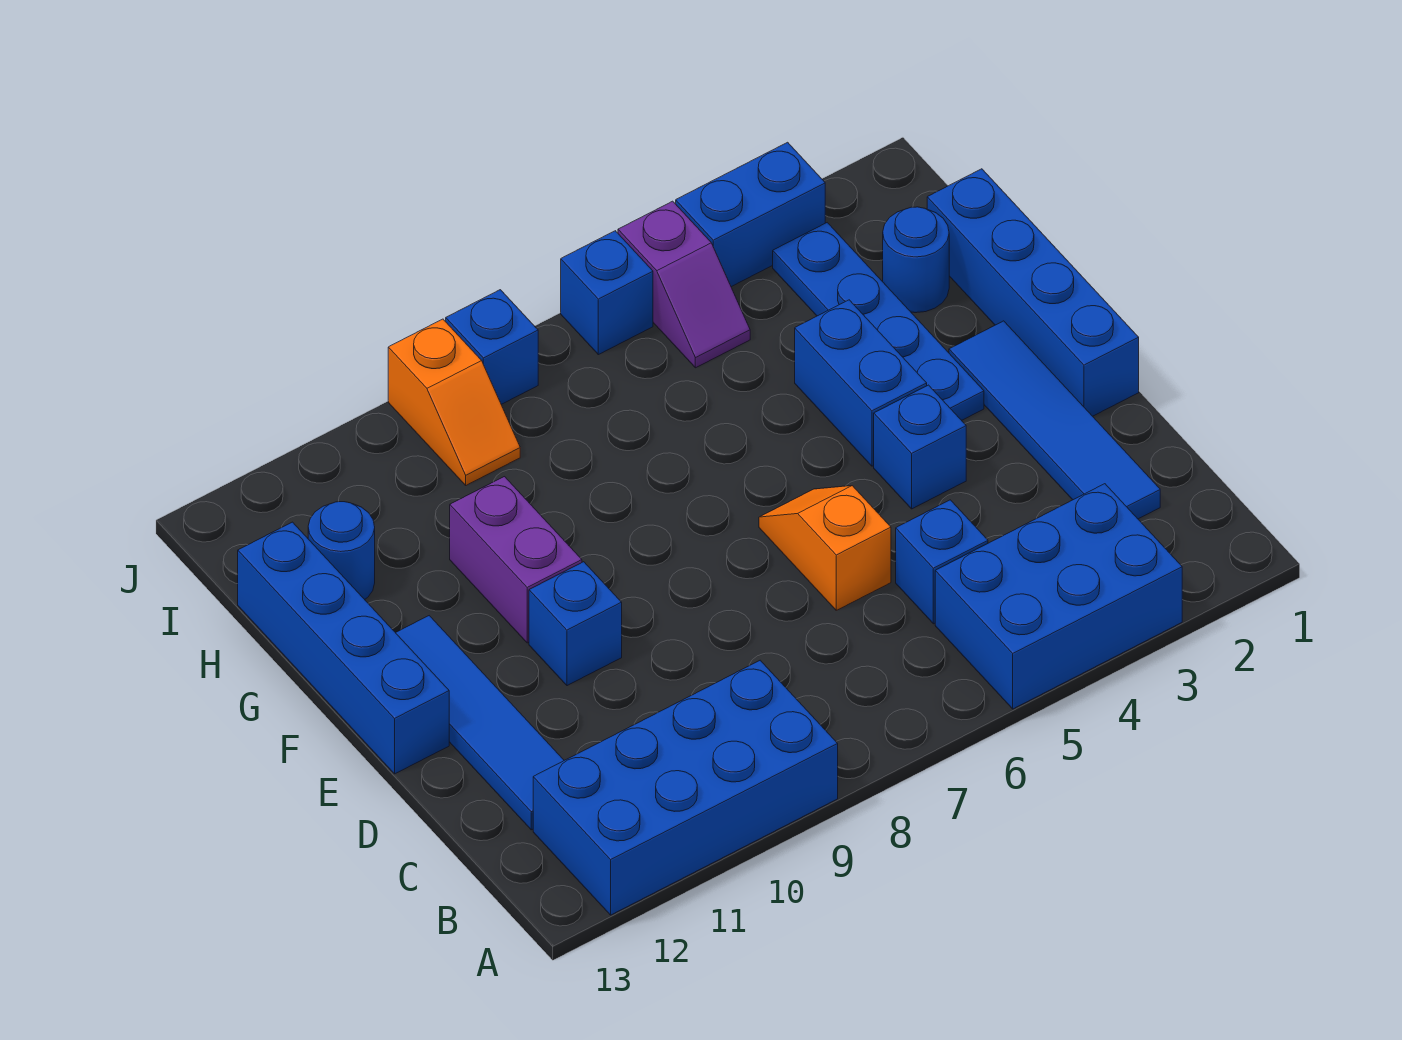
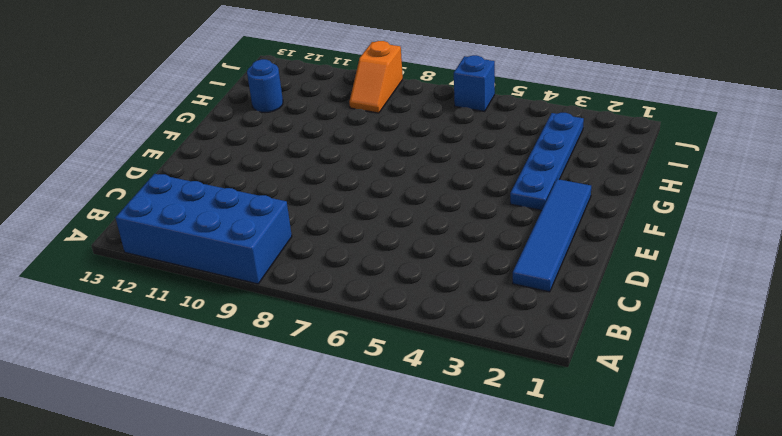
none -> blue brick A3:B5 level 1
none -> blue brick C5 level 1
none -> blue tile C12:F12 level 1

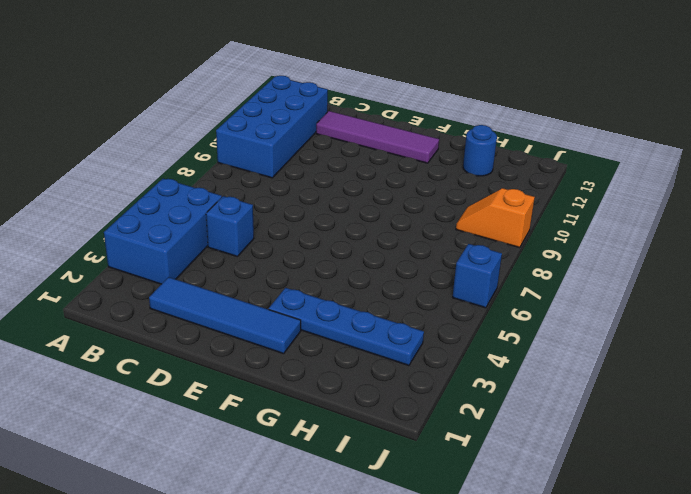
purple tile C12:F12 level 1 -> blue tile C12:F12 level 1
none -> orange slope D6:E6 level 1 top D
none -> blue brick E1:H1 level 1
none -> blue brick E4 level 1

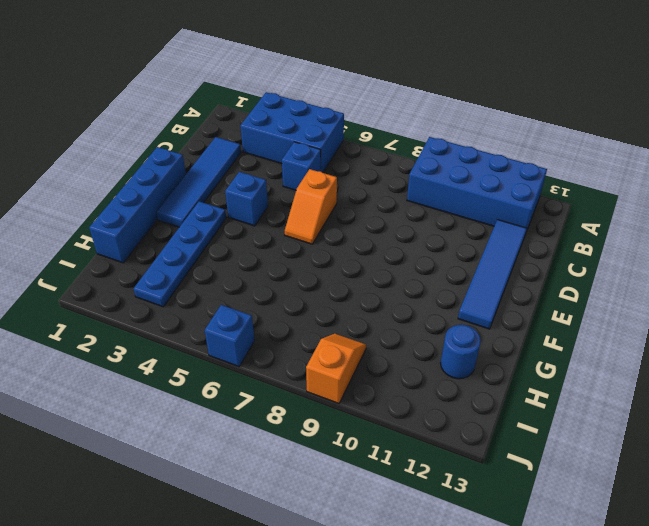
none -> blue brick E10 level 1
none -> blue brick E13:H13 level 1
none -> blue brick F4:G4 level 1

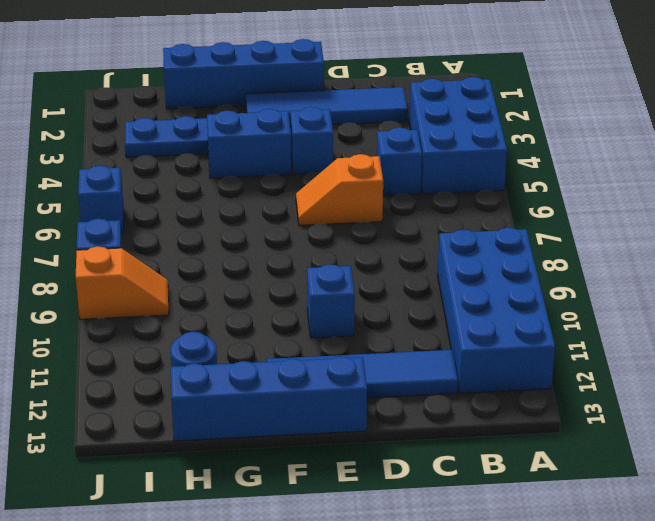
none -> purple brick F10:G10 level 1
none -> blue round brick H2 level 1
none -> purple slope I5:J5 level 1 top J

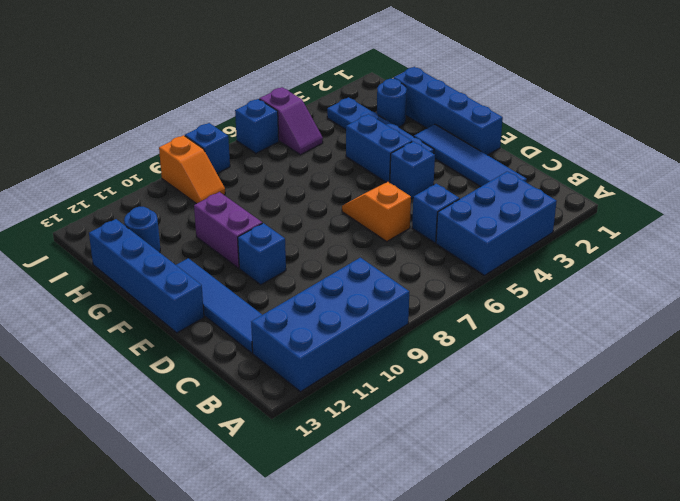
none -> blue brick J3:J4 level 1

